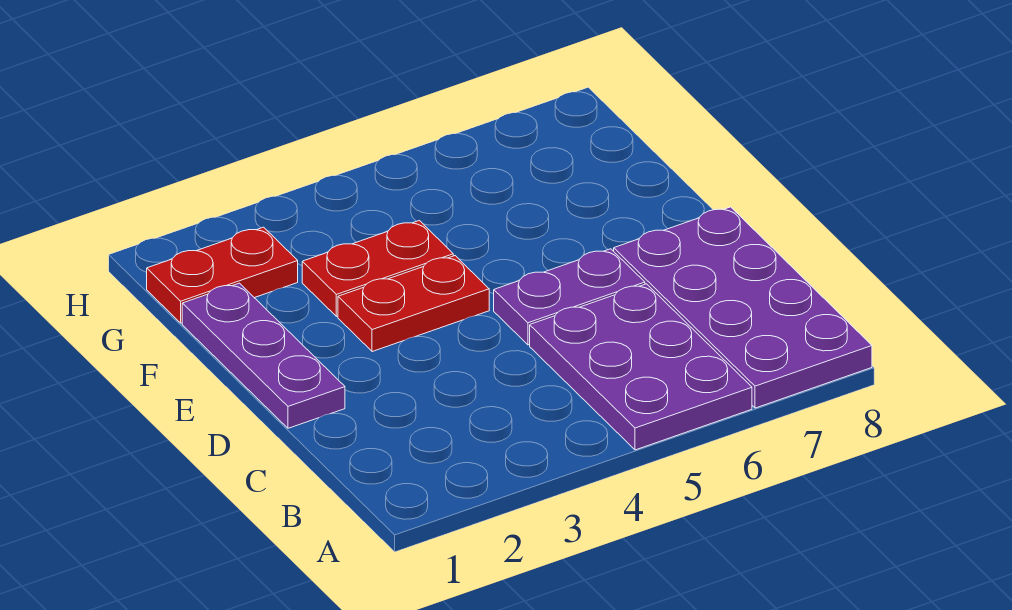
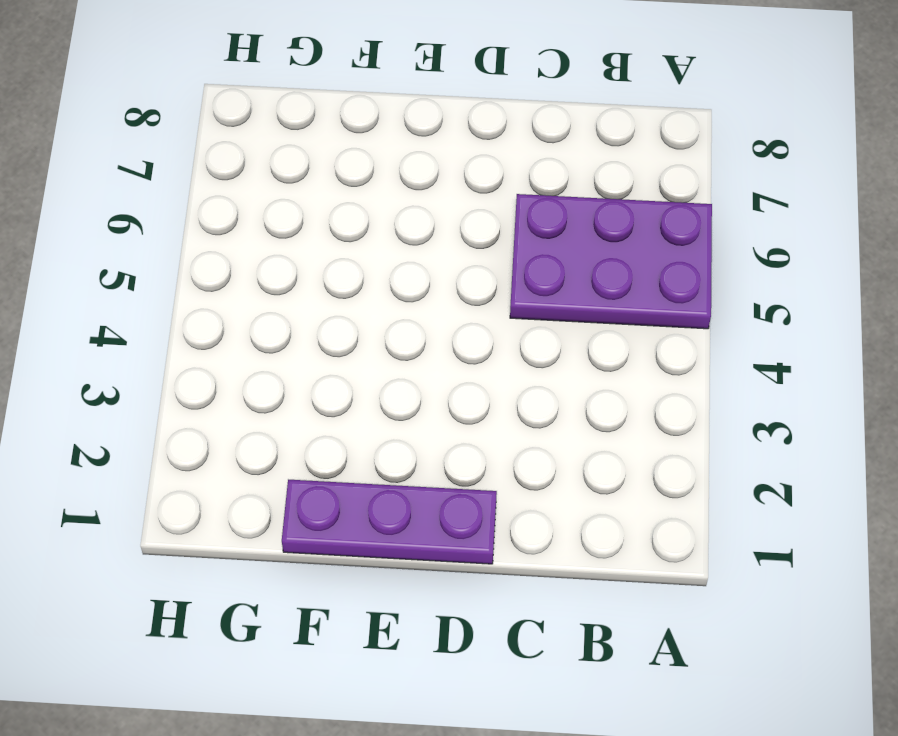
none -> purple plate A7:D8 level 1
none -> purple plate D5:D6 level 1

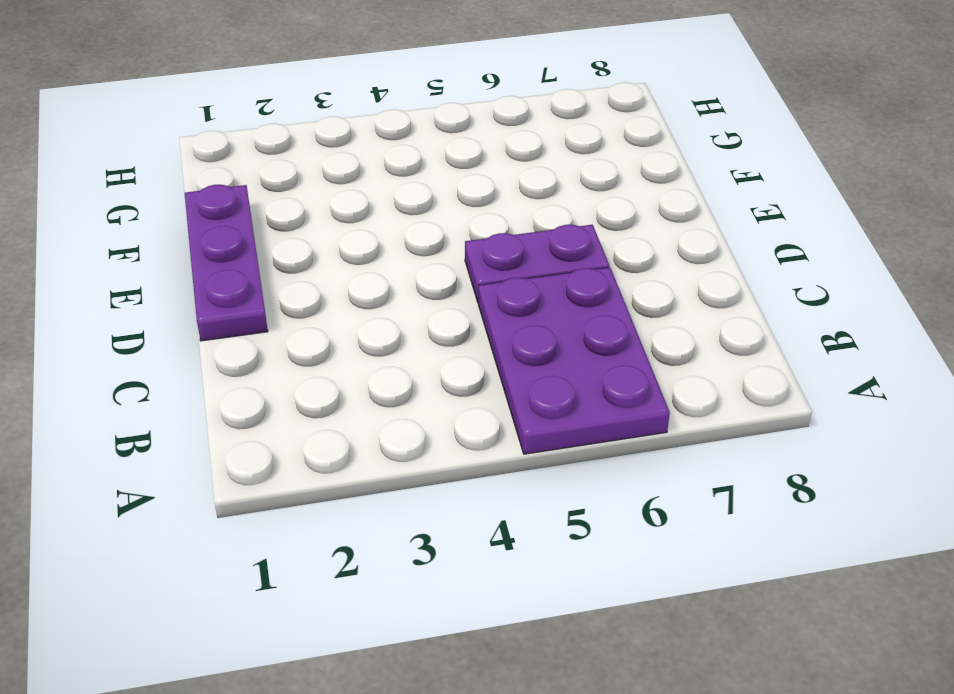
none -> purple plate A7:D8 level 1
none -> red plate E3:E4 level 1

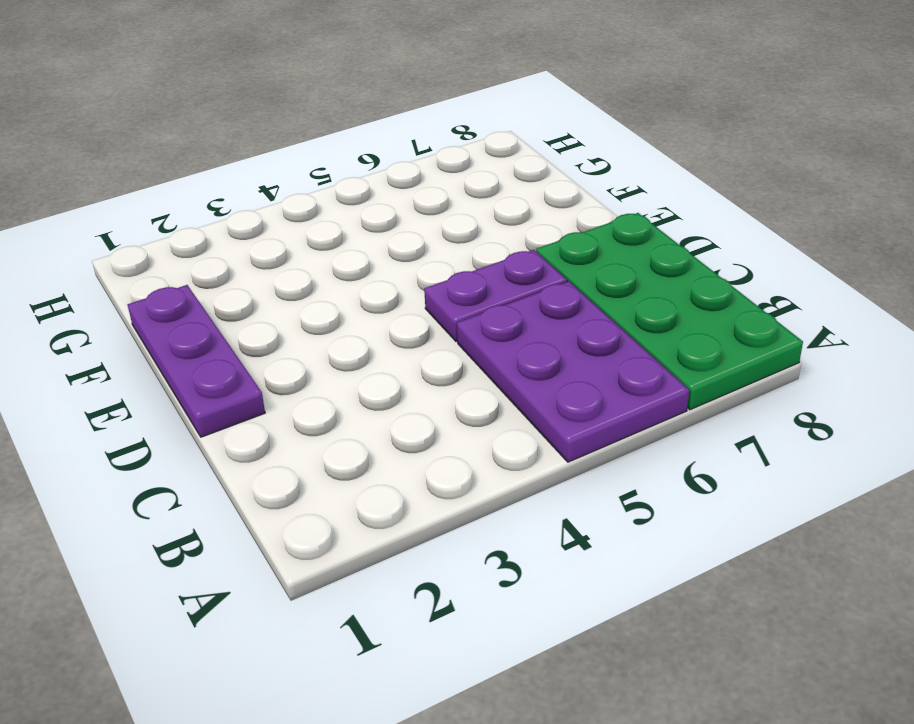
green plate A7:D8 level 1 -> purple plate A7:D8 level 1
none -> red plate E3:E4 level 1
none -> red plate F3:F4 level 1

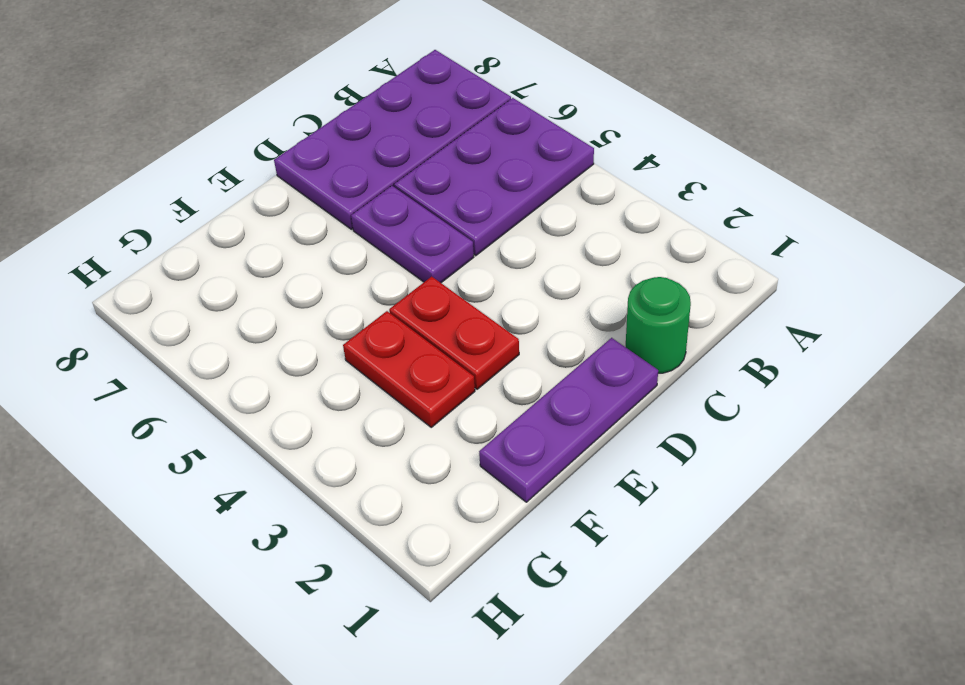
green round brick C1 level 1 -> none
none -> red plate G1:G2 level 1

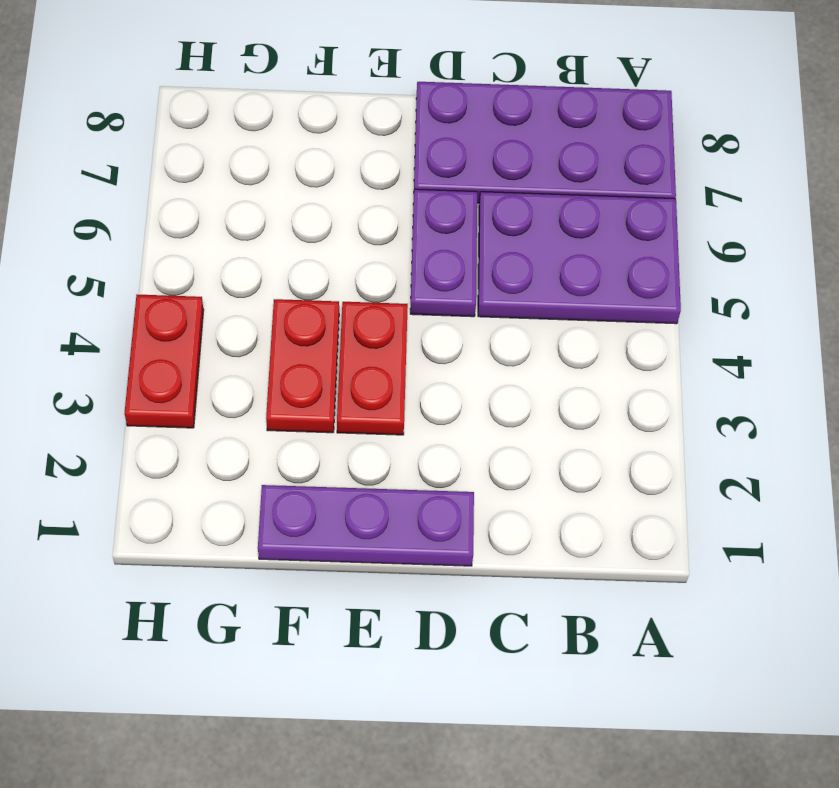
red plate H3:H4 level 1 -> red plate G1:G2 level 1

